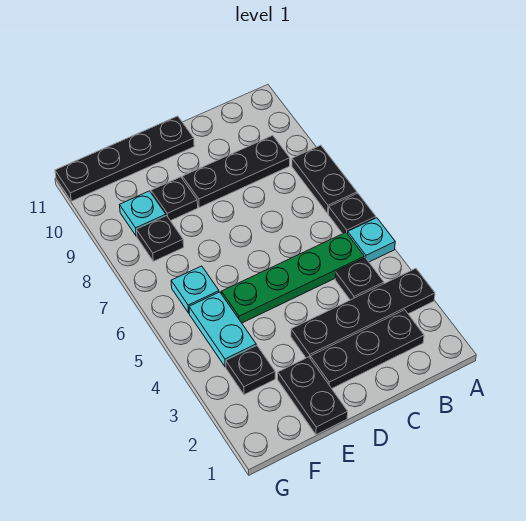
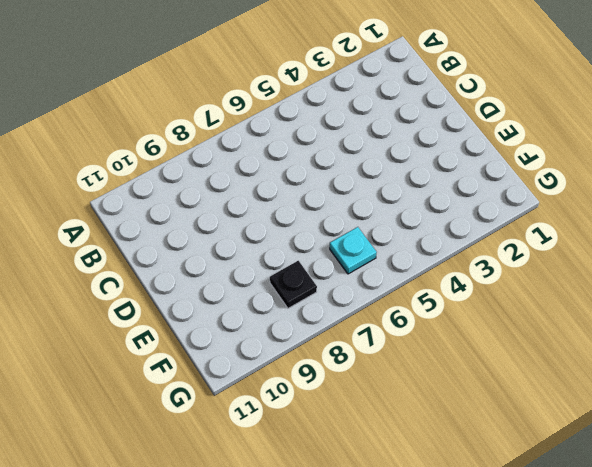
none -> black plate A3:D3 level 1
none -> cyan plate A5 level 1
none -> black plate A6 level 1

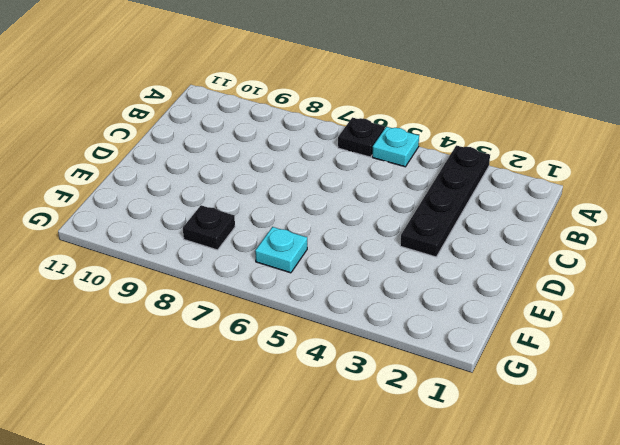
none -> black plate A7:A8 level 1
none -> black plate B2:D2 level 1
none -> black plate B4 level 1

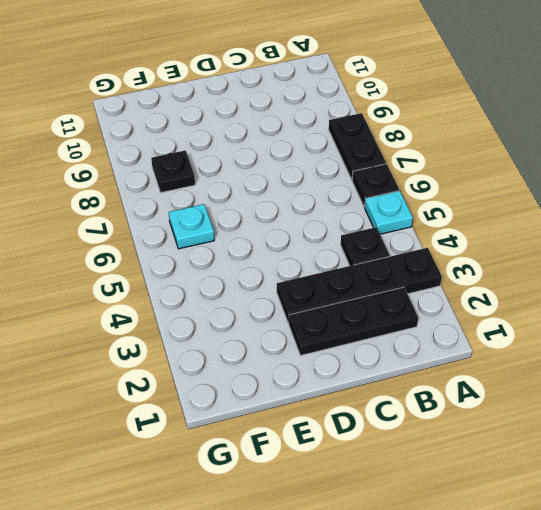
none -> green plate B5:E5 level 1
none -> black plate B9:D9 level 1
none -> black plate D11:G11 level 1

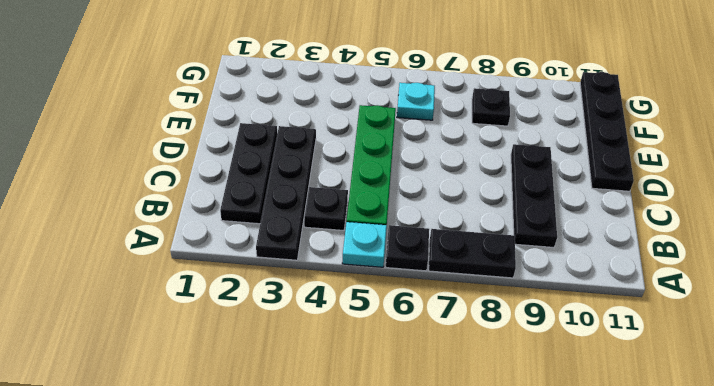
none -> black plate E1:E2 level 1
none -> black plate E9 level 1
none -> black plate F3 level 1

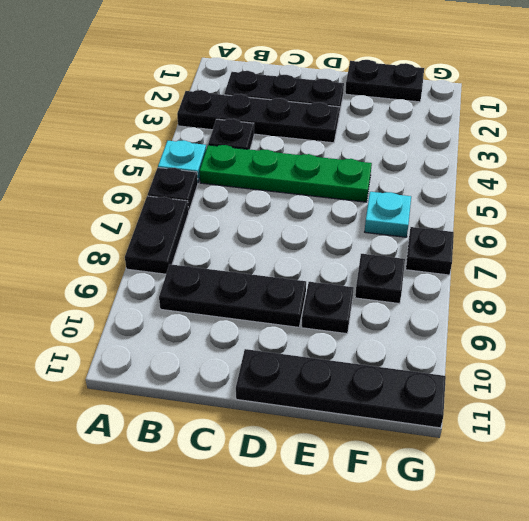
black plate E1:F1 level 1 -> black plate E1:E2 level 1
black plate G7 level 1 -> black plate F3 level 1
none -> cyan plate F4:F5 level 1
none -> cyan plate F9 level 1

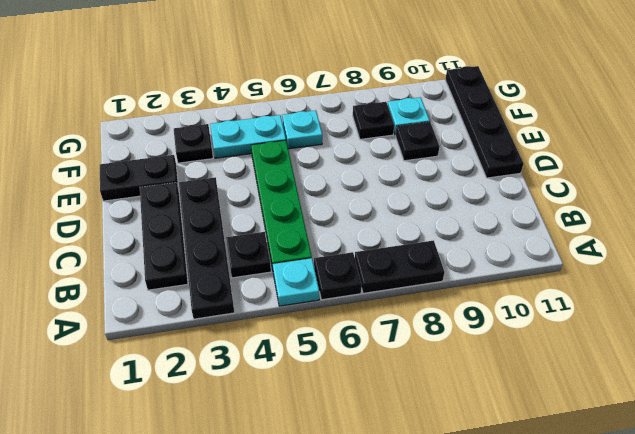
none -> black plate B9:D9 level 1

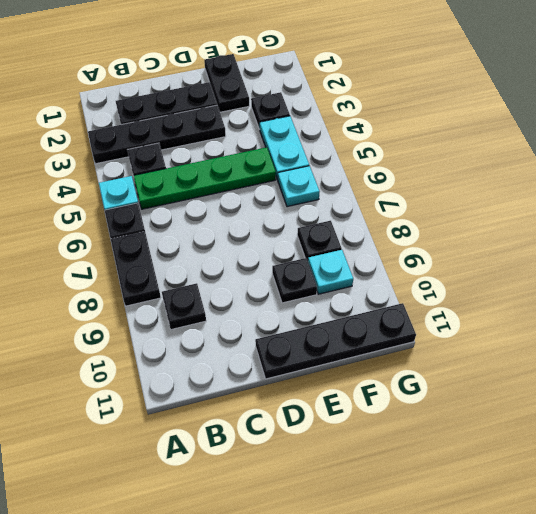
black plate B9 level 1 -> black plate B9:D9 level 1

